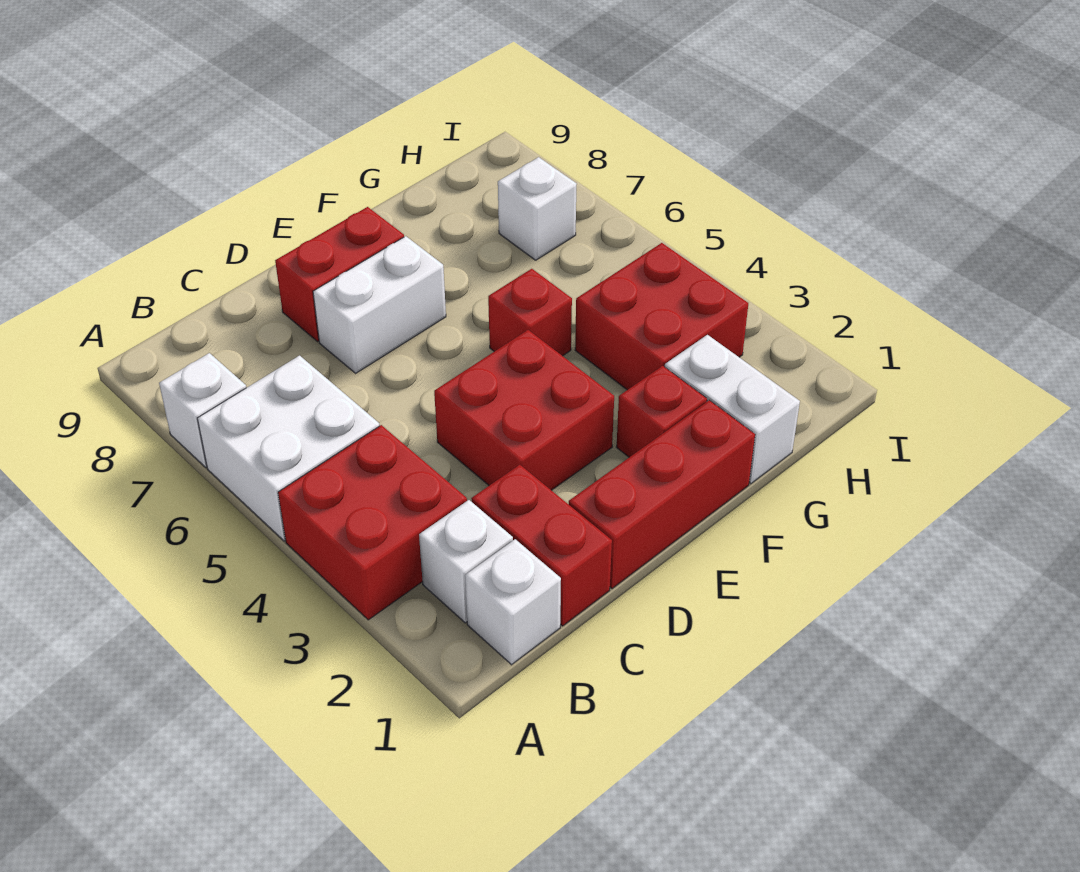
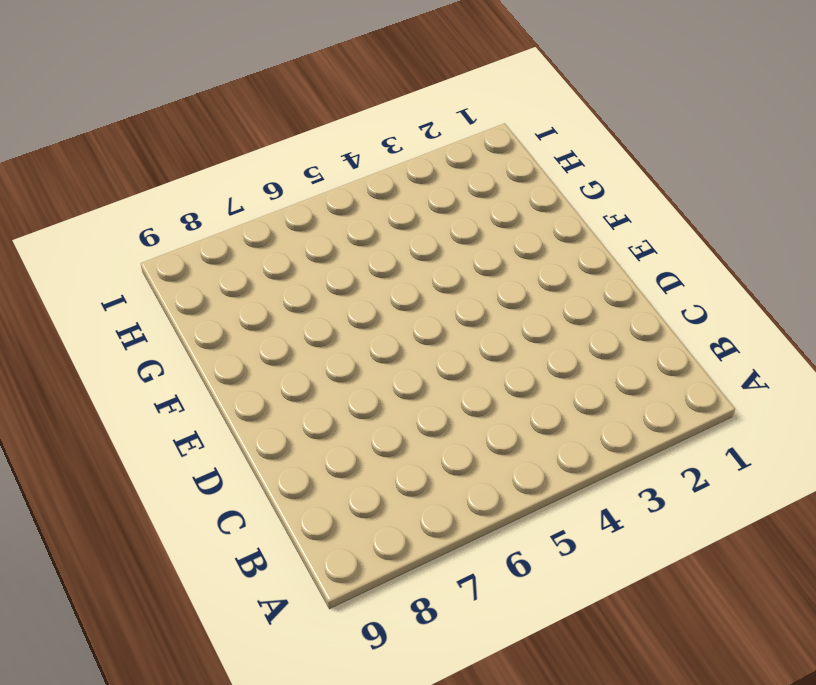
none -> red brick A3:B4 level 1
none -> white brick A5:B6 level 1
none -> white brick A7 level 1

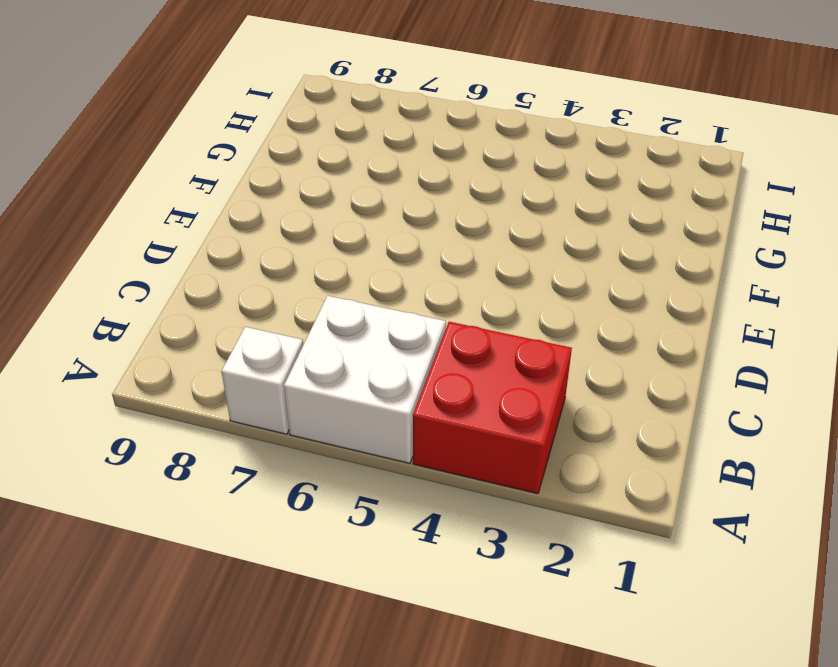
none -> white brick B1 level 1
none -> white brick B2 level 1
none -> red brick C1:C2 level 1

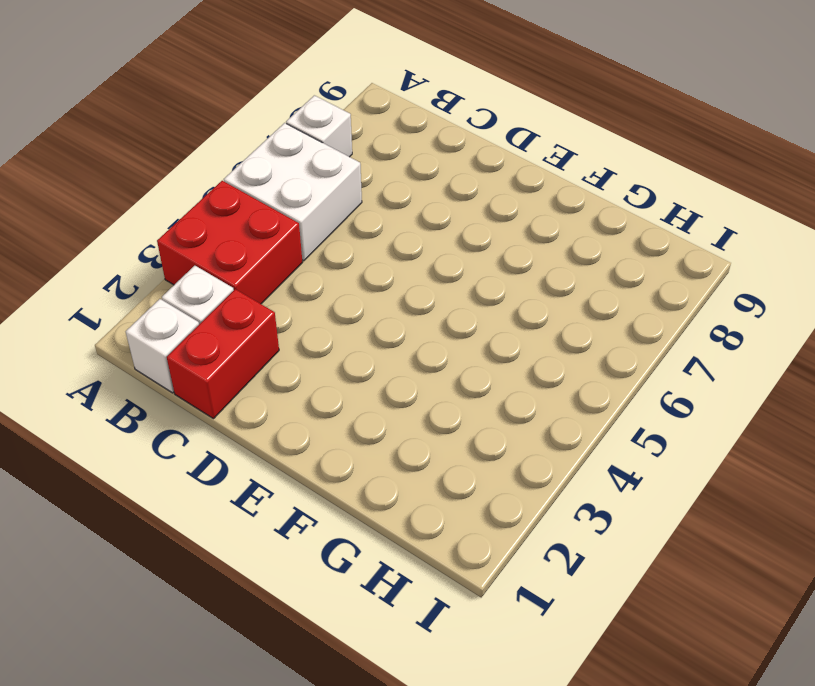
none -> red brick D1:F1 level 1
none -> red brick D3:E4 level 1
none -> white brick D7:E7 level 1

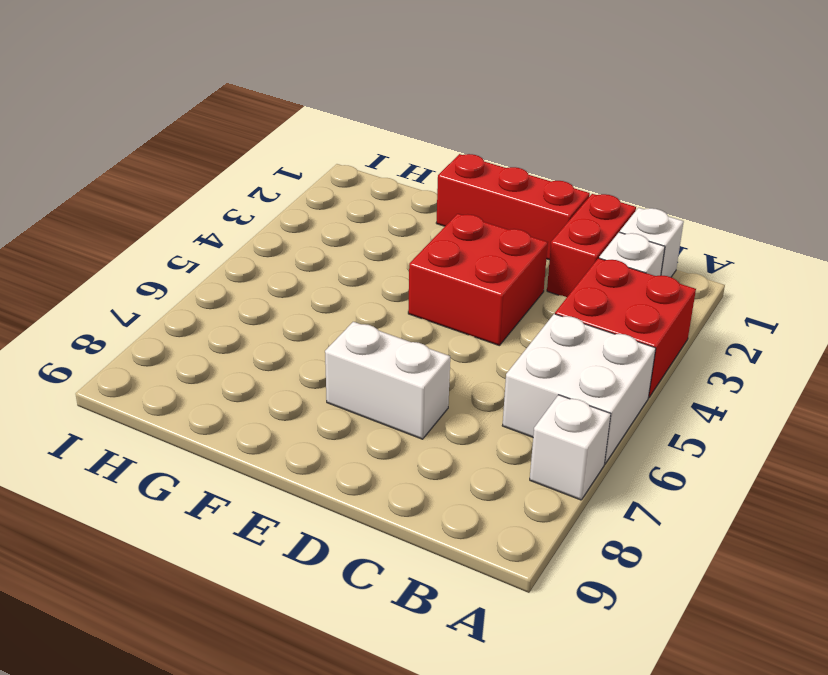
none -> red brick D8:E8 level 1
none -> red brick F2 level 1
none -> red brick F5 level 1

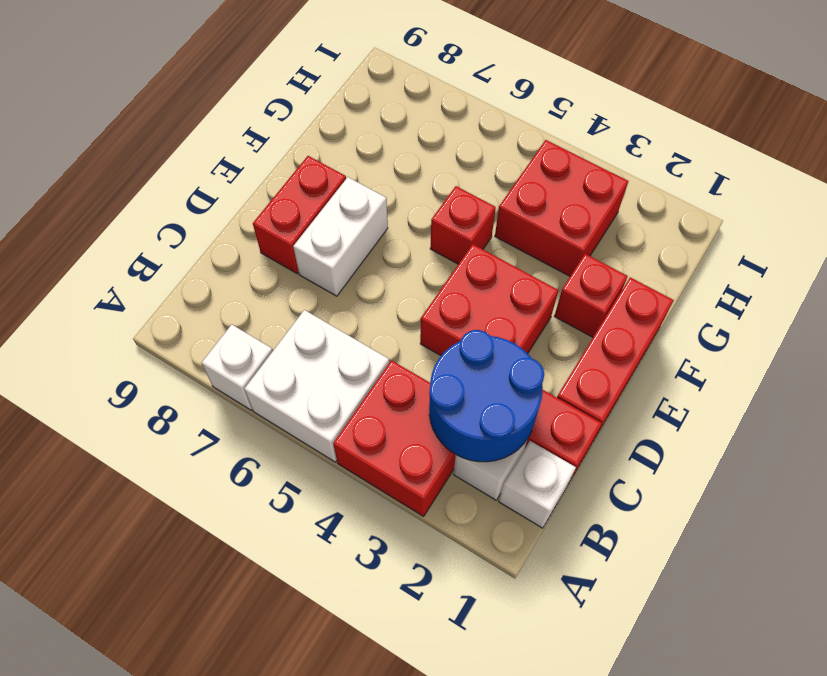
blue round brick B2:C3 level 2 -> none
none -> white brick G1:G2 level 1
none -> white brick H7 level 1

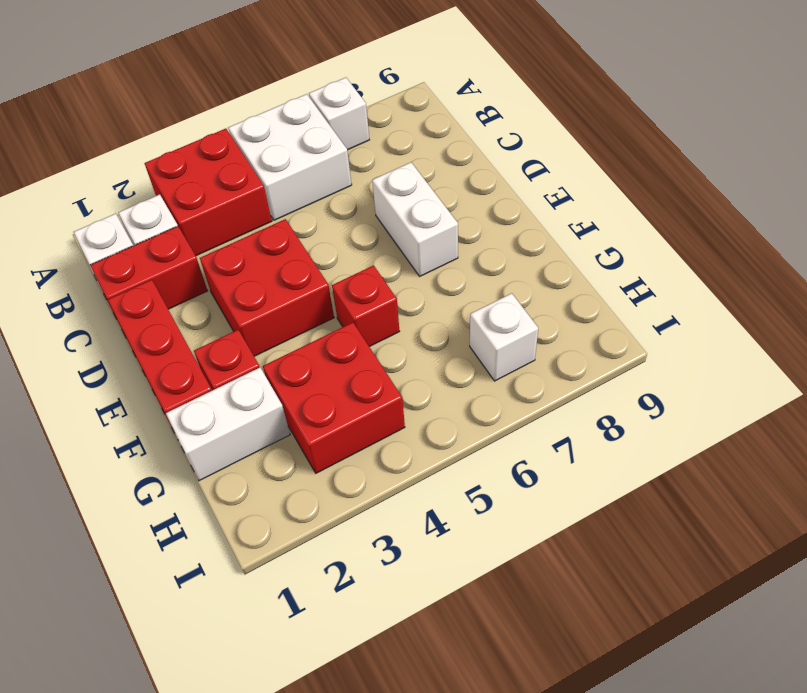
none -> red brick D8:E8 level 1

